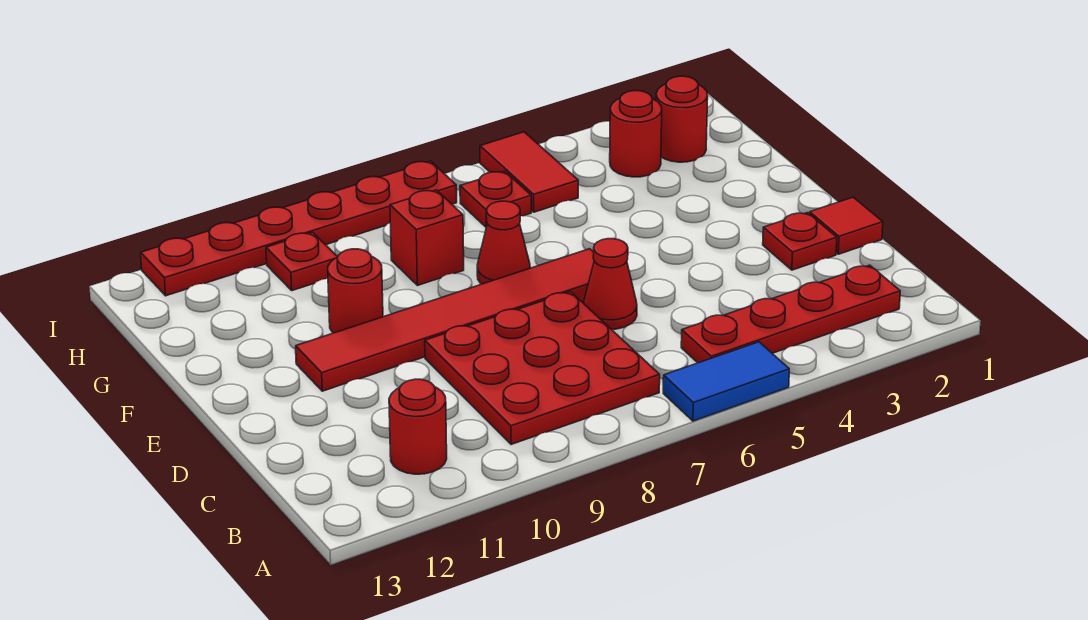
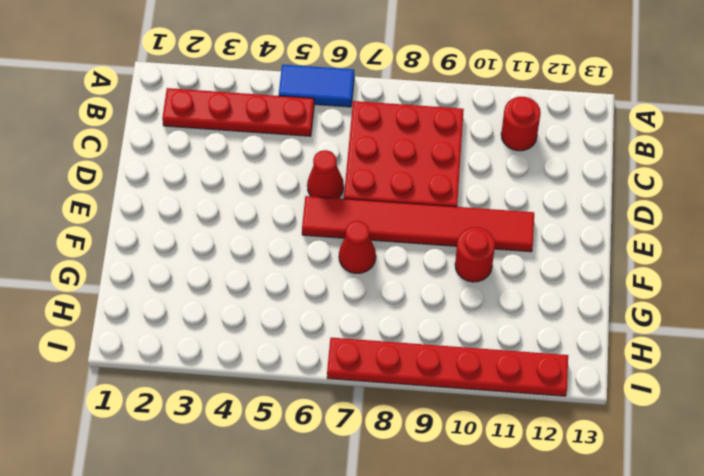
none -> red tile D1 level 1
none -> red plate D2 level 1
none -> red brick G8 level 1

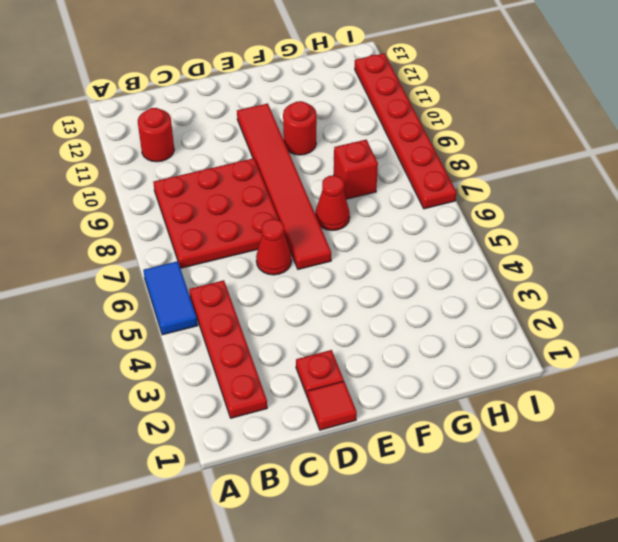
none -> red round brick H2 level 1
none -> red round brick H3 level 1
none -> red tile H5:I5 level 1

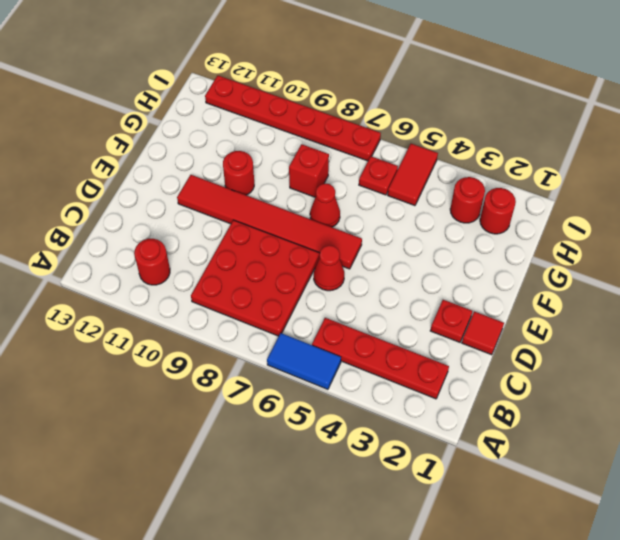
none -> red plate H10 level 1

